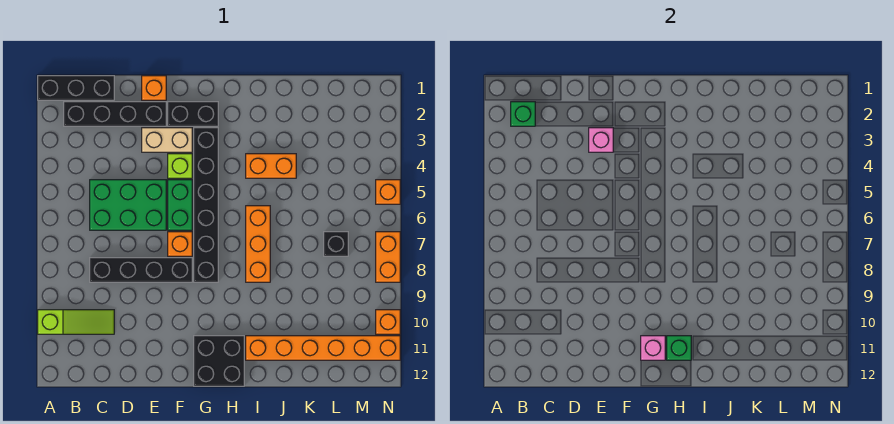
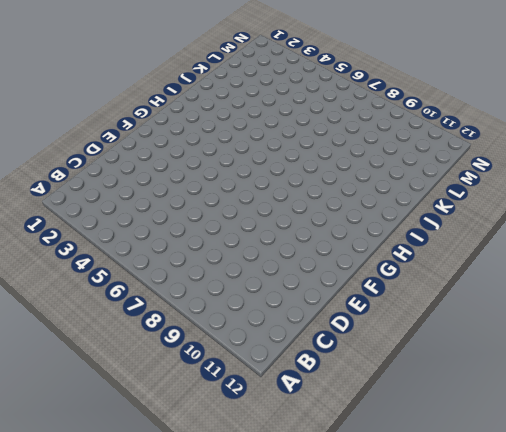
none -> black brick A1:C1 level 1
none -> lime slope A10:C10 level 1 top A
none -> black brick B2:E2 level 1

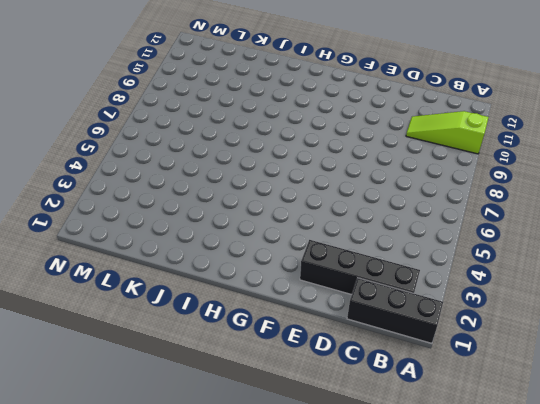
none -> green brick C5:E6 level 1
none -> black brick C8:F8 level 1
none -> orange brick E1 level 1

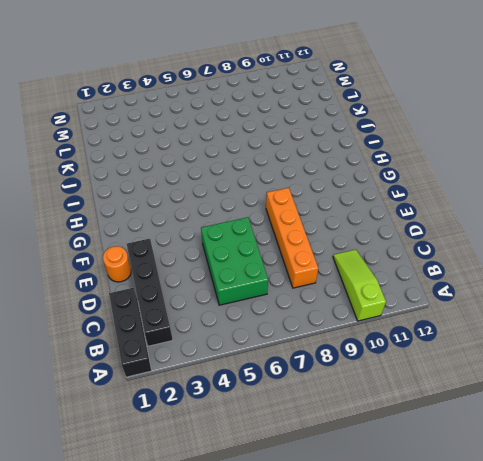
orange brick C8:F8 level 1 -> black brick C8:F8 level 1
orange round brick E1 level 1 -> orange brick E1 level 1
none -> tan brick E3:F3 level 1
none -> black brick F2:G2 level 1
none -> lime brick F4 level 1

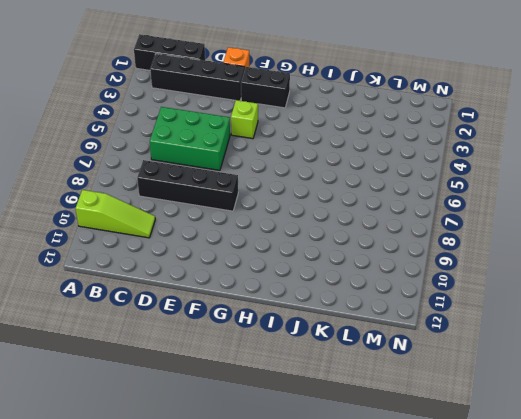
none -> tan brick E3:F3 level 1
none -> green brick F5:F6 level 1
none -> orange brick F7 level 1

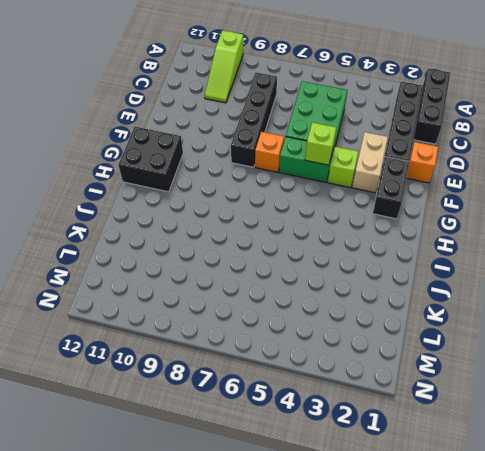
lime brick F5 level 2 -> none
none -> black brick G3:G8 level 1
none -> orange brick I4:J4 level 1
none -> orange brick I6:I8 level 1

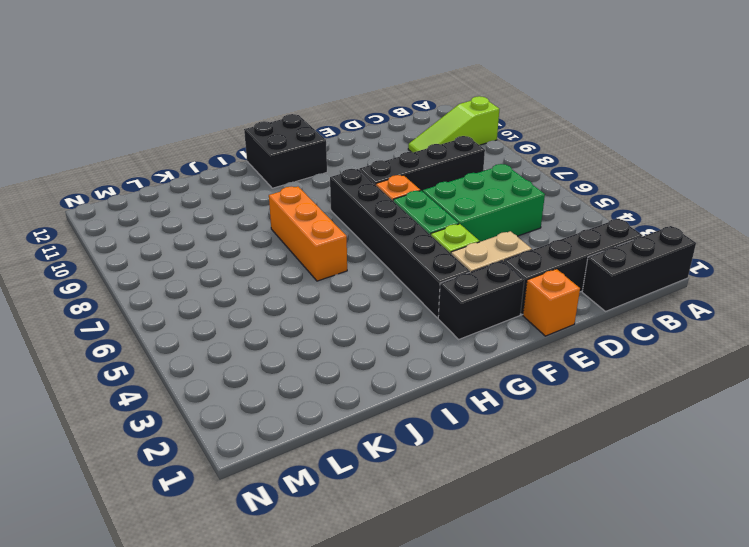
none -> orange brick I4:J4 level 1
none -> orange brick I11:N11 level 1
none -> black brick L7 level 1

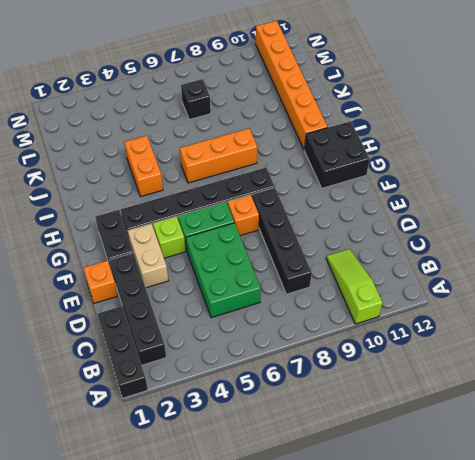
none -> orange brick N5 level 1
none -> orange brick N7:N8 level 1
none -> orange brick N10 level 1

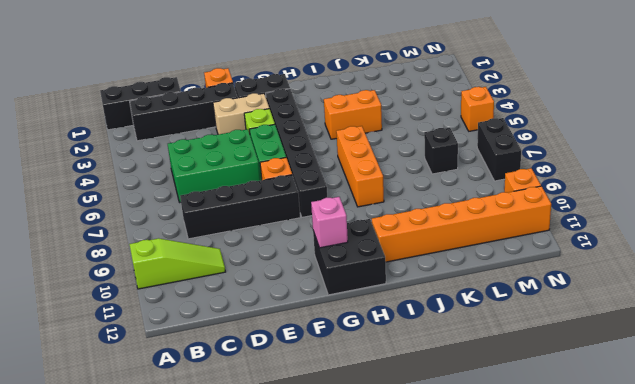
black brick N7:N8 level 1 -> orange brick N7:N8 level 1
none -> green brick B2 level 2
none -> pink brick E3 level 2
none -> green brick H11 level 2

